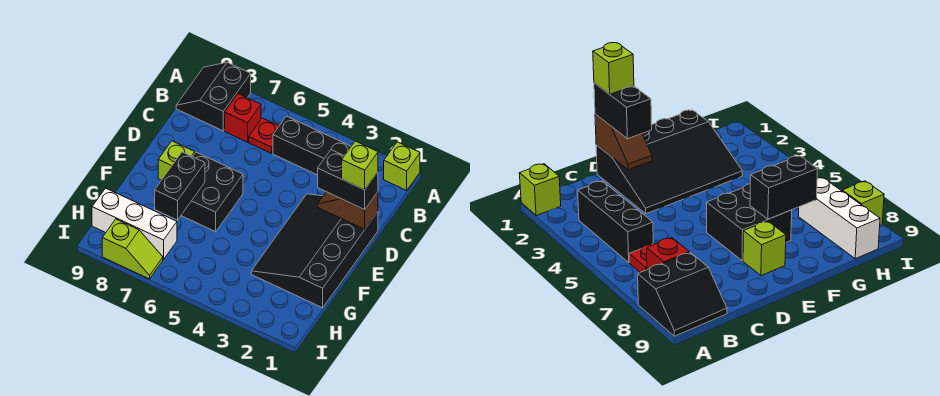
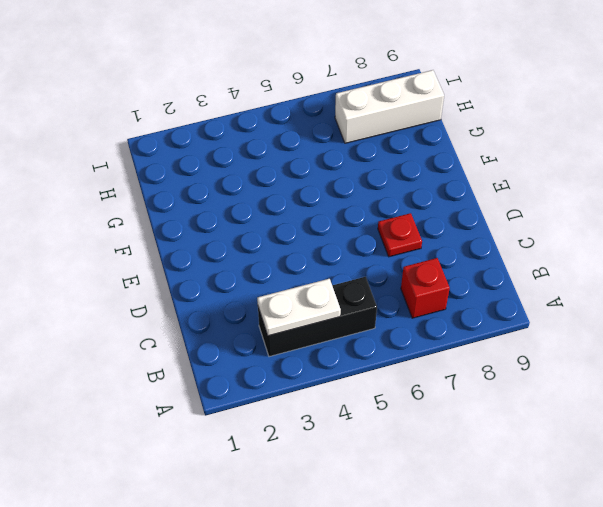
white plate B3:B4 level 2 -> none
red plate D7 level 1 -> red plate B6 level 1
none -> lime brick A1 level 1
none -> black slope A8:B9 level 1 top 8
none -> black slope D1:G3 level 1 top 1

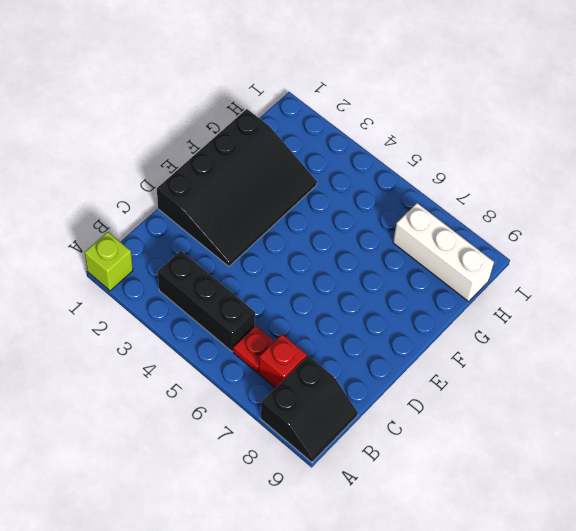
none -> black brick E6:F7 level 1
none -> lime brick E8 level 1
none -> lime slope I7:I8 level 1 top 8

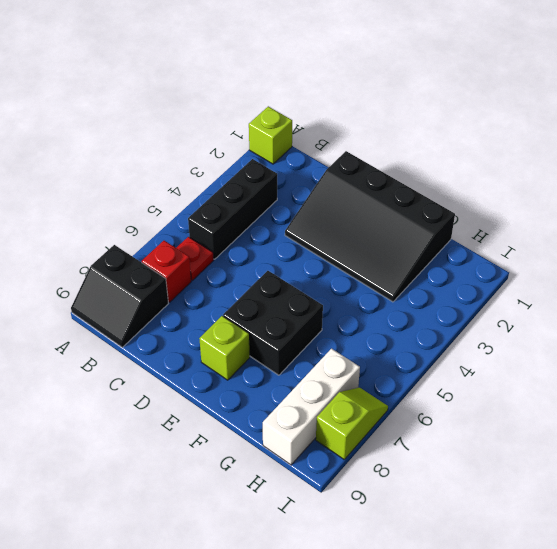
none -> brown slope D1:D2 level 2 top 1
none -> black brick F7:G7 level 2
none -> black brick D1:D2 level 3

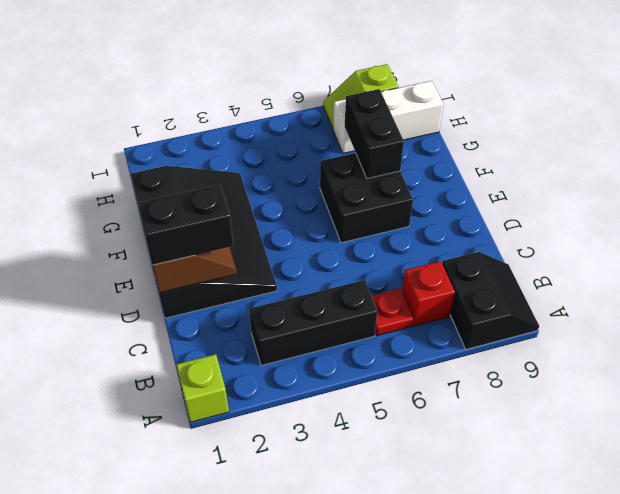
none -> lime brick E8 level 1
none -> lime brick D1 level 4

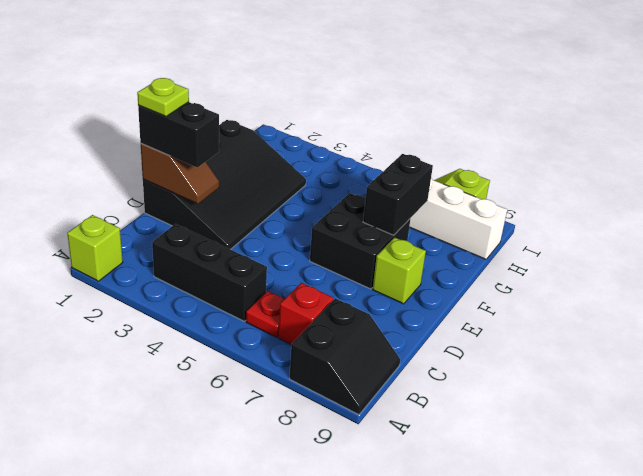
lime plate D1 level 4 -> lime brick D1 level 4

